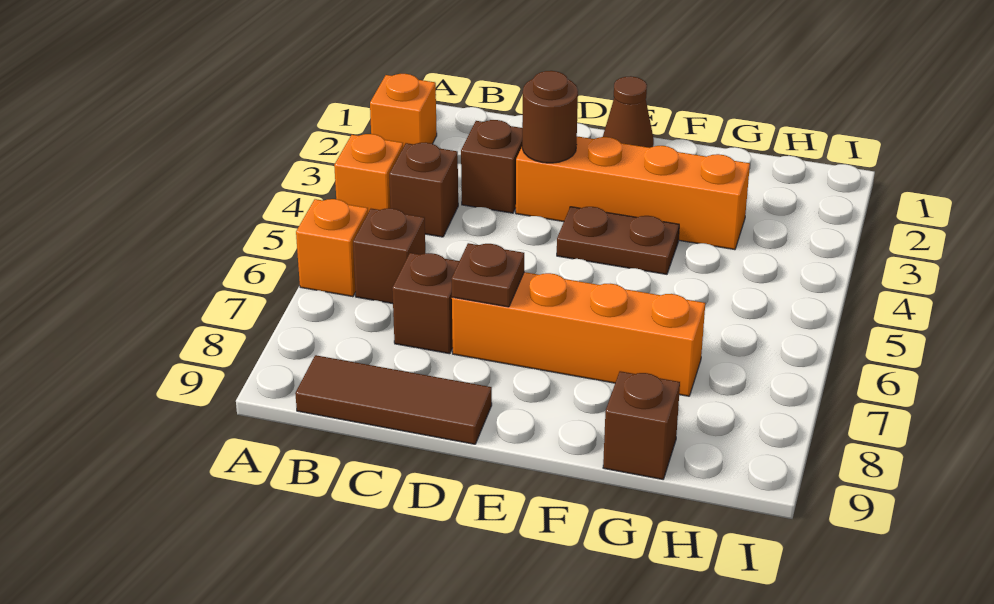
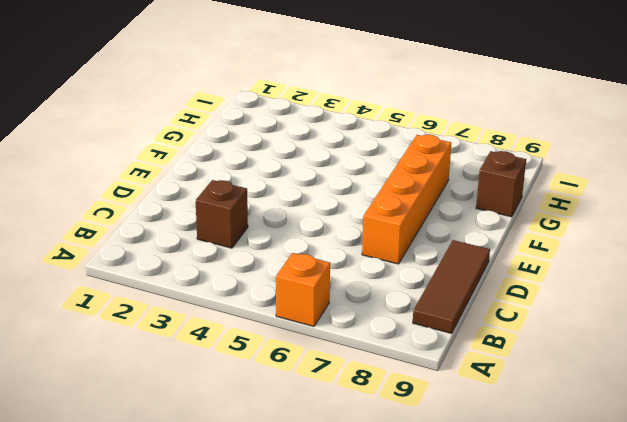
none -> orange brick A2 level 1
none -> orange brick A4 level 1
none -> brown brick B4 level 1

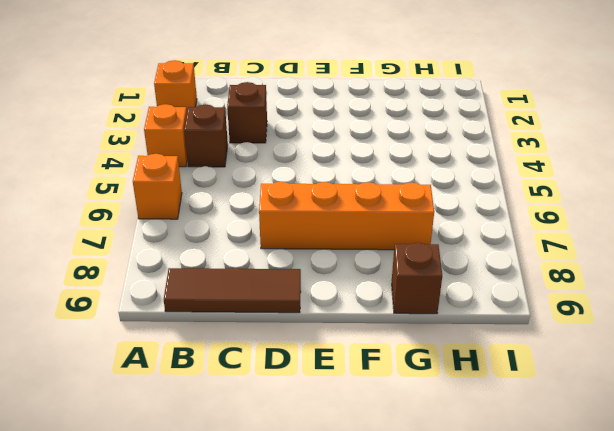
none -> brown brick B6 level 1
none -> brown brick C7 level 1
none -> orange brick D3:G3 level 1

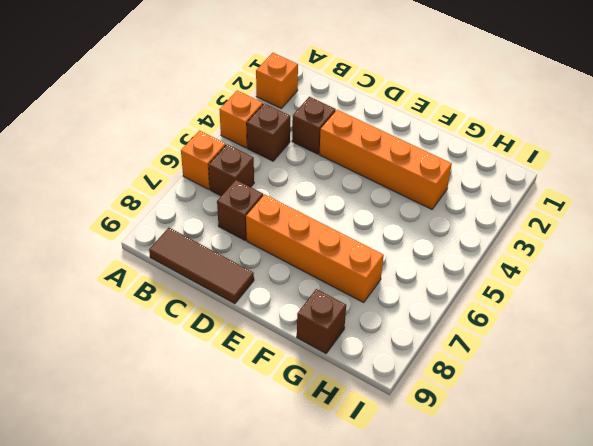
none -> brown cone E1 level 1
none -> brown plate E4:F4 level 1
none -> brown round brick D3 level 2

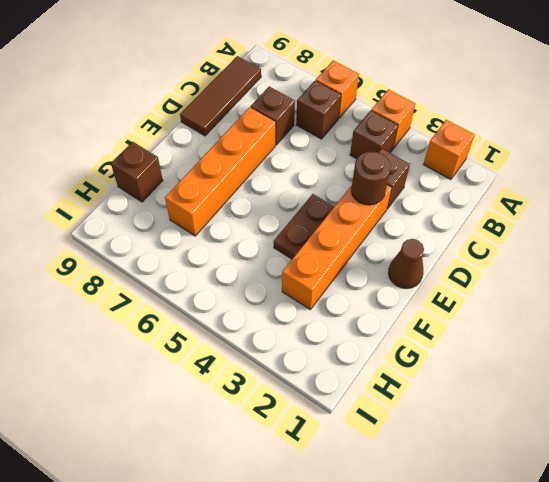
none -> brown plate D7 level 2

